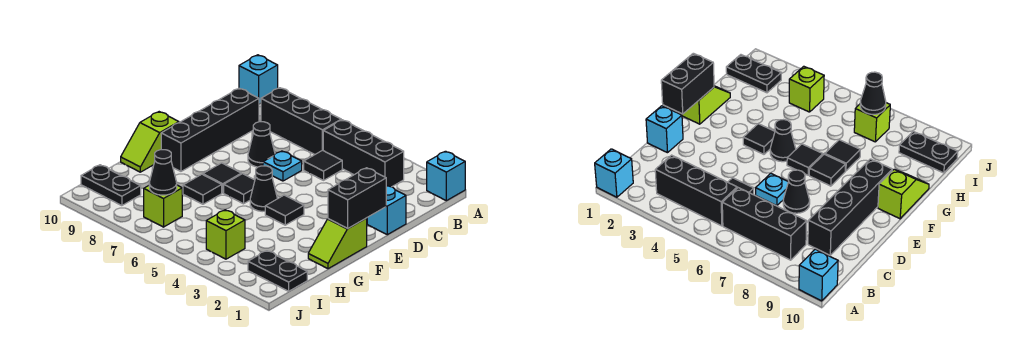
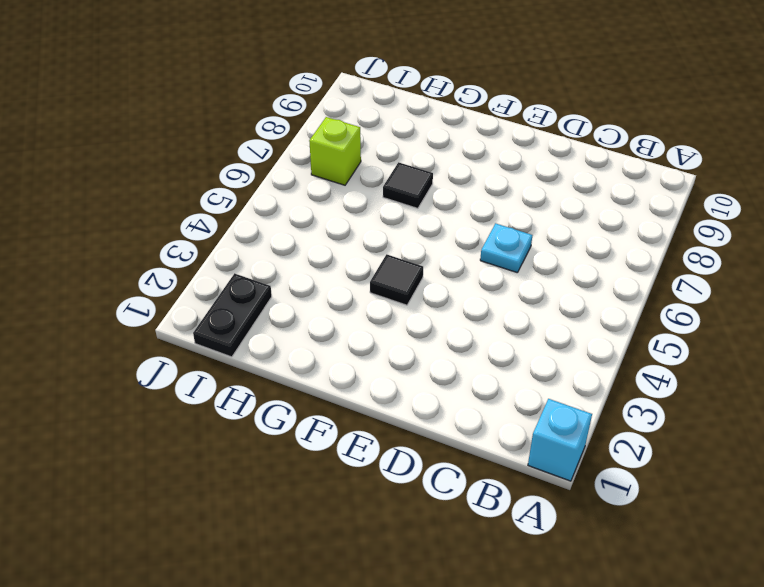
none -> cyan brick A10 level 1
none -> black brick B3:B5 level 1
none -> black brick B6:B8 level 1

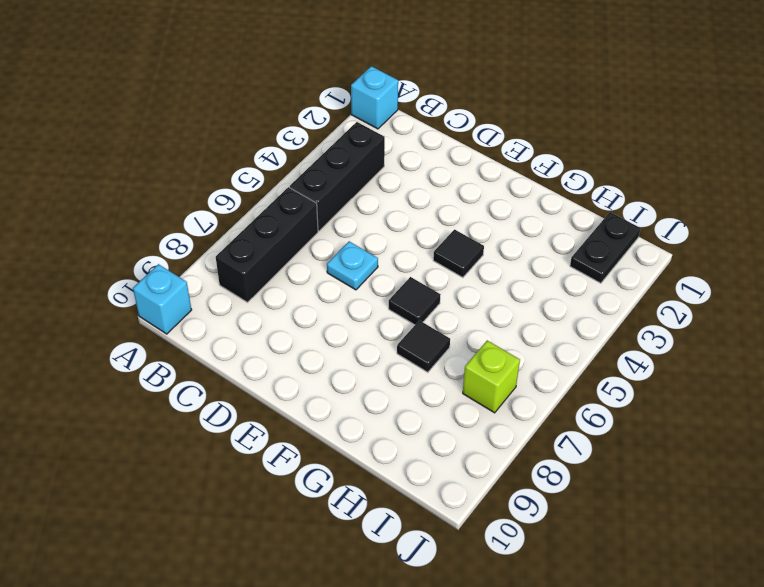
none -> black tile C5 level 1
none -> black brick C9:F9 level 1
none -> cyan brick D1 level 1

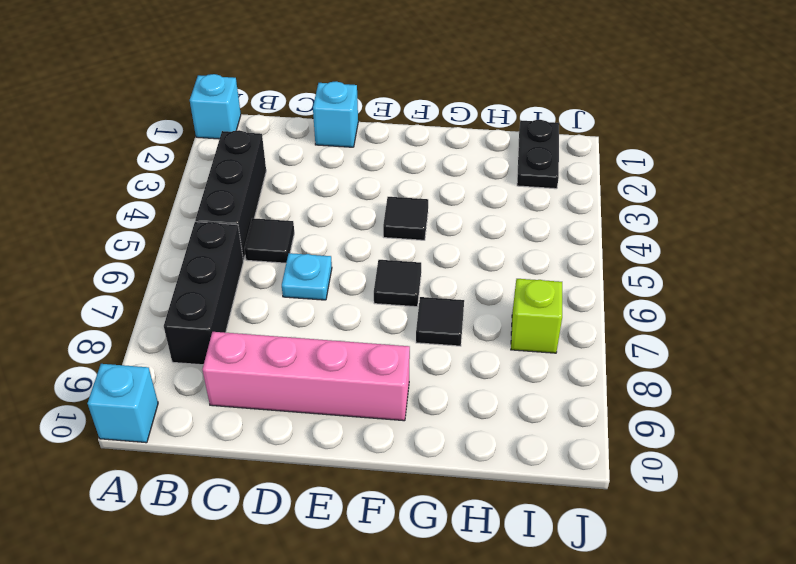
pink brick C9:F9 level 1 -> black brick C9:F9 level 1
none -> black cone D7 level 1
none -> lime slope F1:G1 level 1 top F
none -> black cone F5 level 1

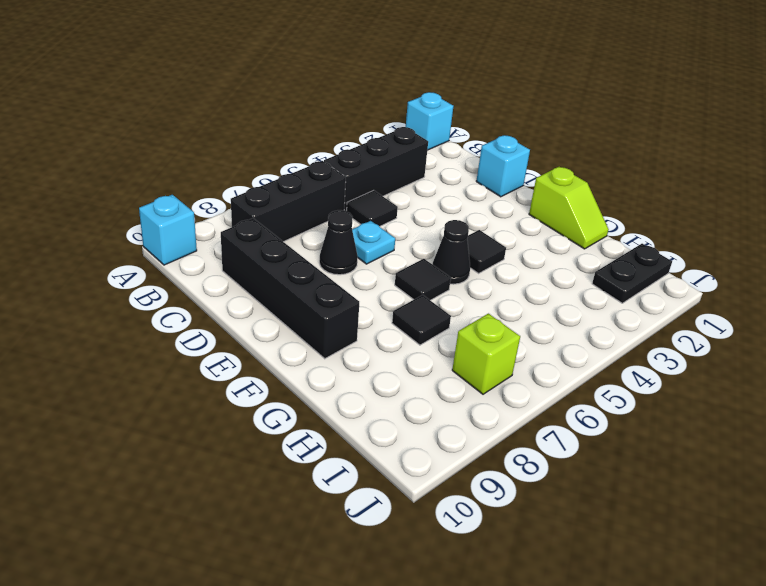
none -> black tile F7 level 1
none -> lime slope F10:G10 level 1 top F
none -> lime brick I4 level 1

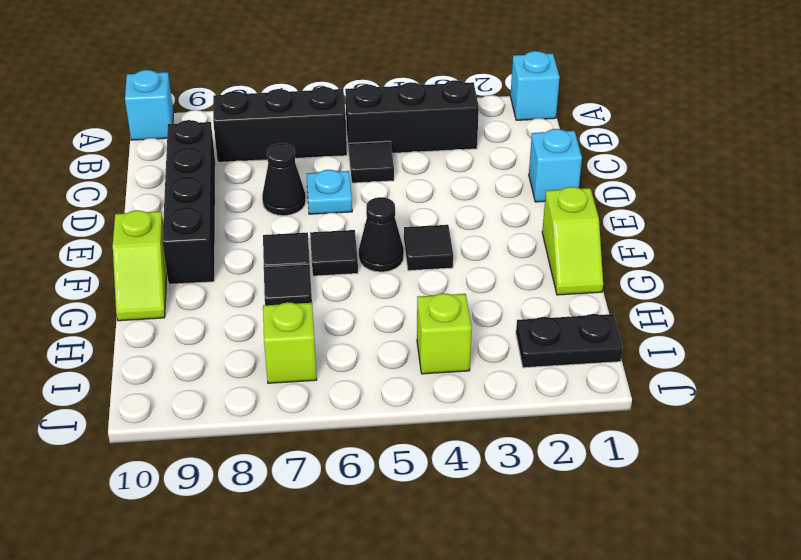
none -> black plate I9:I10 level 1
none -> black brick E1:F1 level 2
none -> black cone I7 level 2

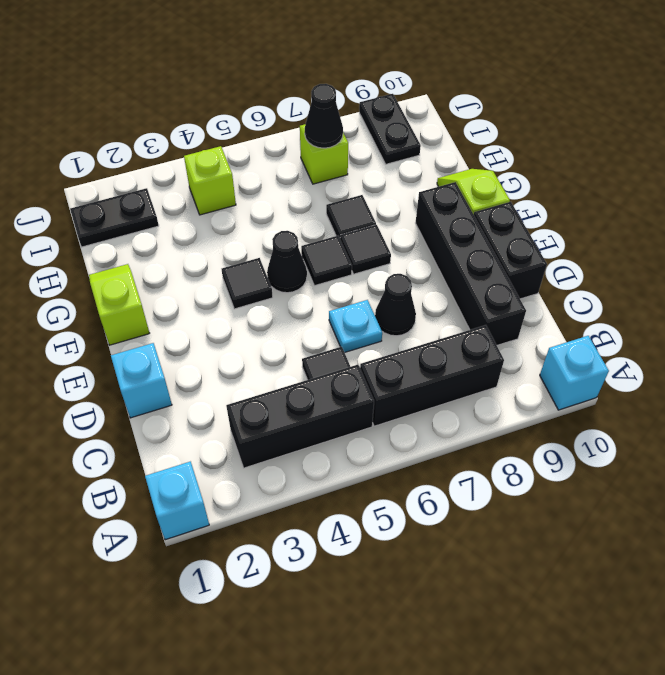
black brick D10:E10 level 1 -> black brick E1:F1 level 2
black plate I9:J9 level 1 -> black plate I9:I10 level 1

